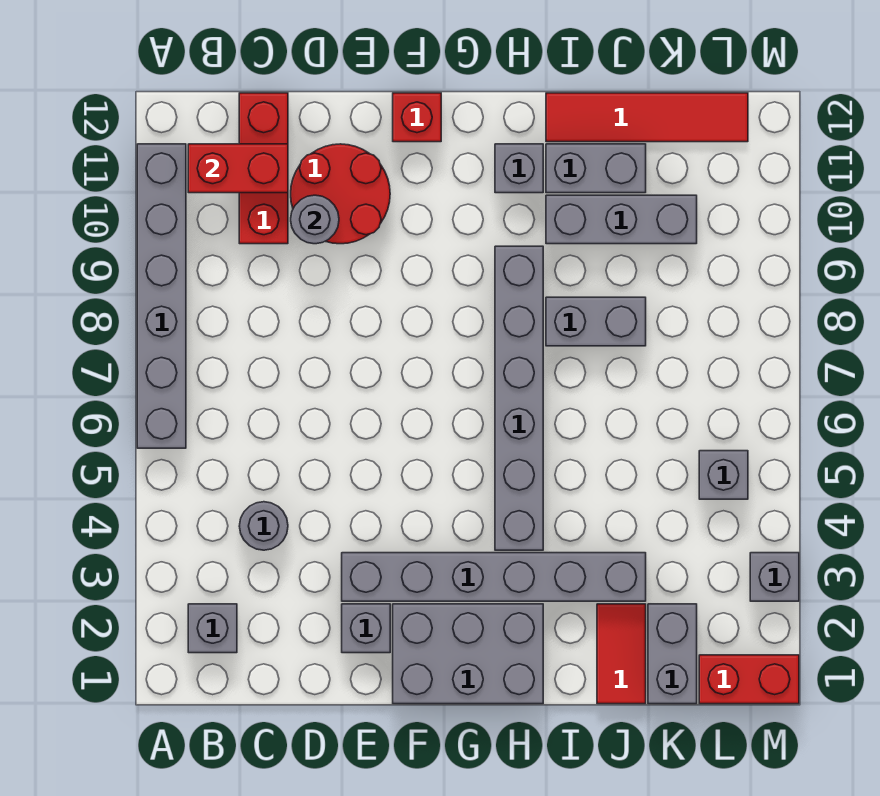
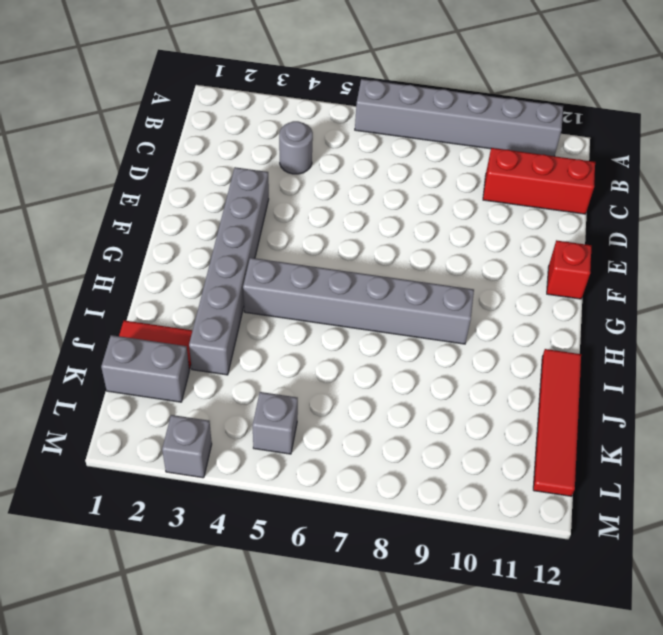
none -> grey brick B2 level 1
none -> red round brick D10:E11 level 1
none -> grey brick E2 level 1

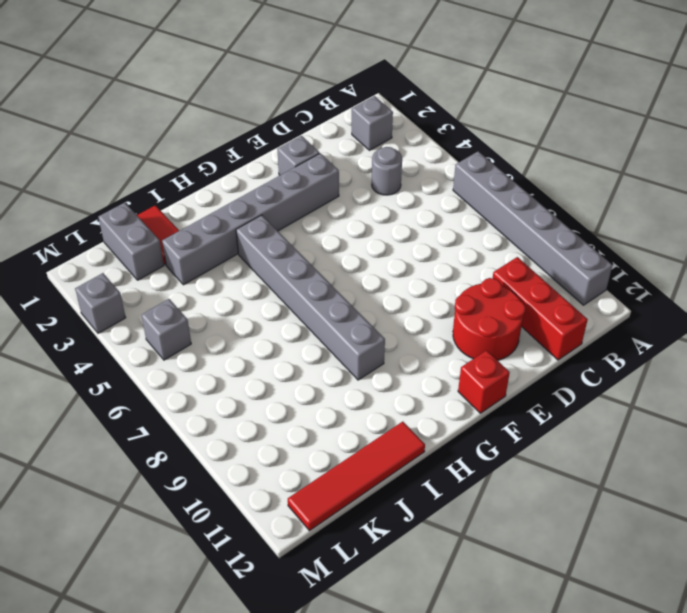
none -> grey brick F1:H2 level 1
none -> grey brick H11 level 1
none -> grey brick I8:J8 level 1

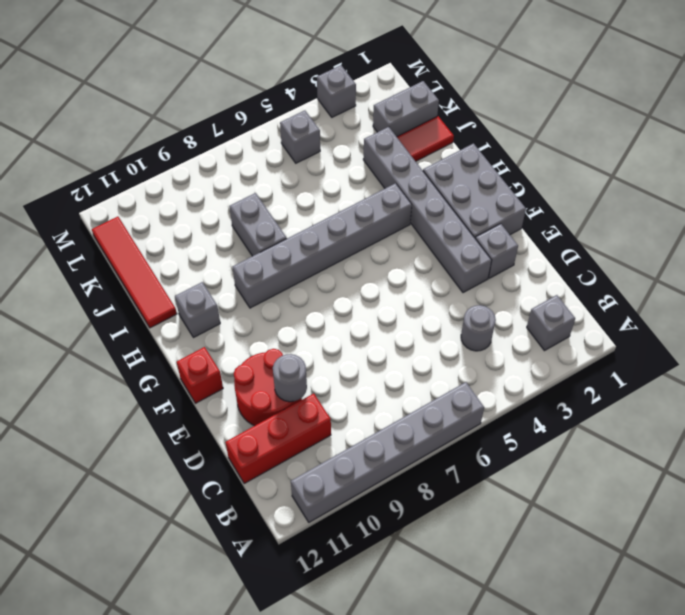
none -> grey brick I10:K10 level 1
none -> grey brick I11:J11 level 1
none -> red brick L1:M1 level 1

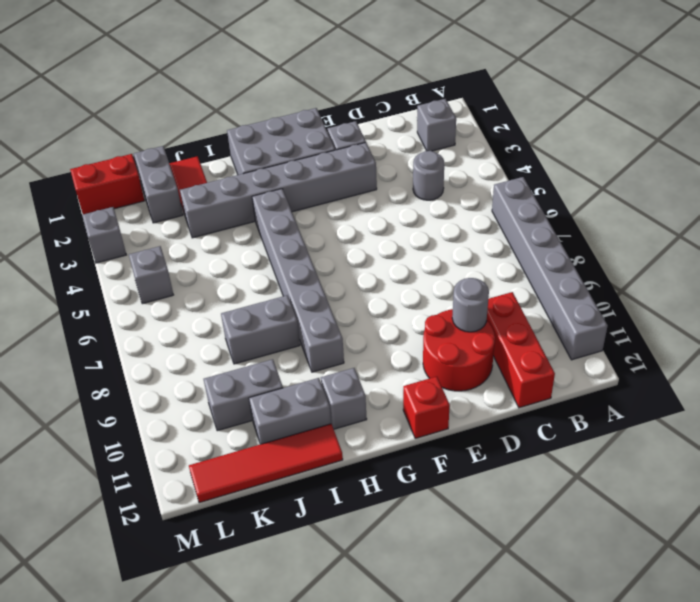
grey brick J10:K10 level 1 -> grey brick I10:K10 level 1
none -> red brick B11:C11 level 2

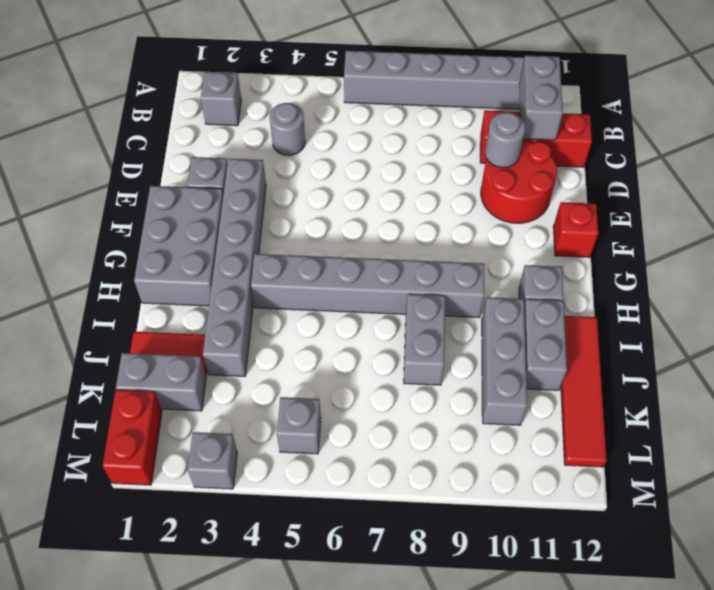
grey brick B11:C11 level 2 -> red brick B11:C11 level 2

